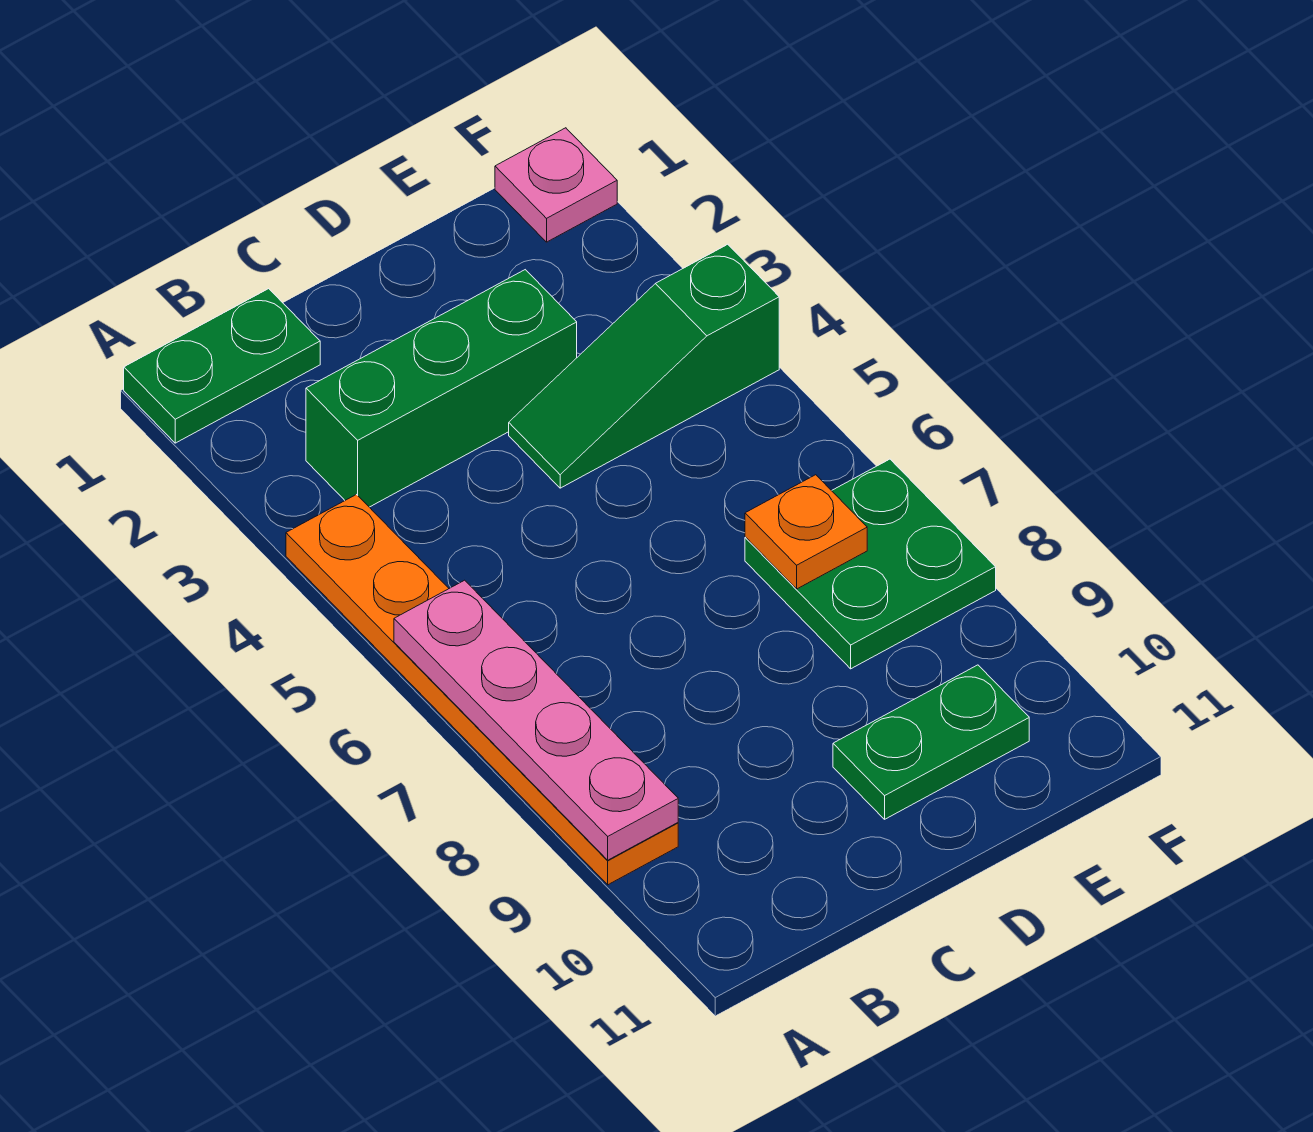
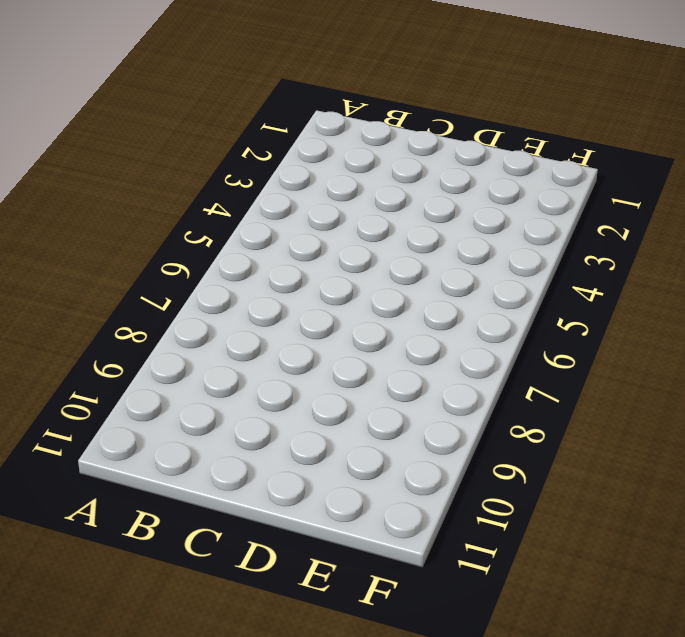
none -> green plate A1:B1 level 1
none -> orange plate A4:A9 level 1

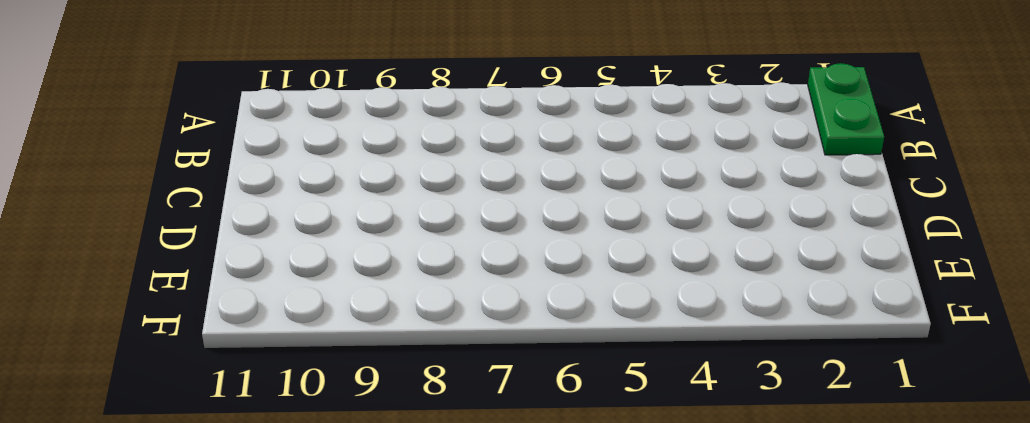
none -> orange plate A4:A9 level 1
none -> green brick B3:D3 level 1

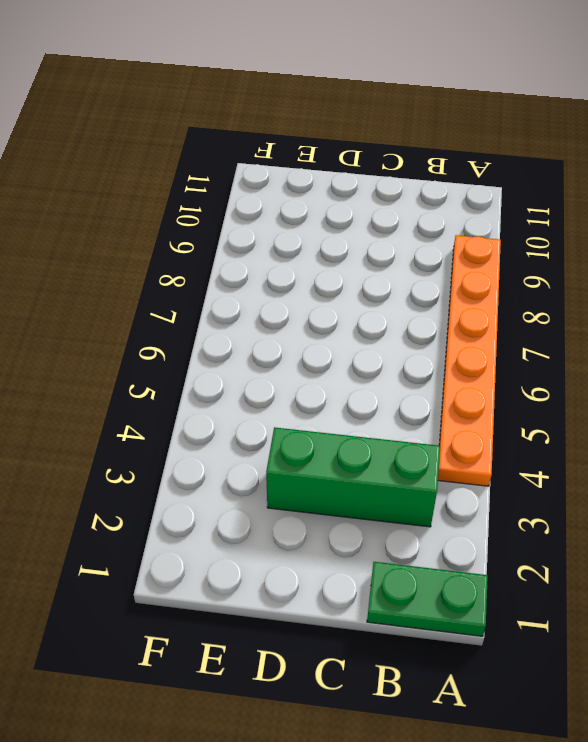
none -> green slope D4:F4 level 1 top F
none -> green plate D10:E10 level 1

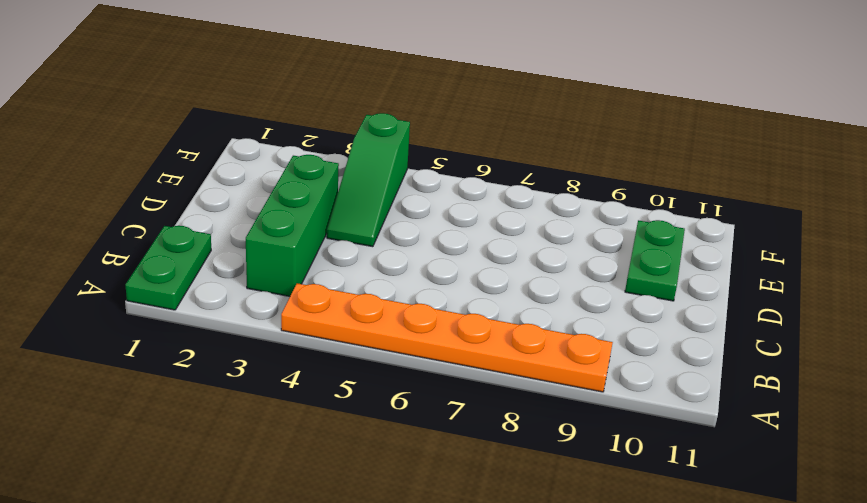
none -> green plate E7:F8 level 1
none -> pink plate F1 level 1

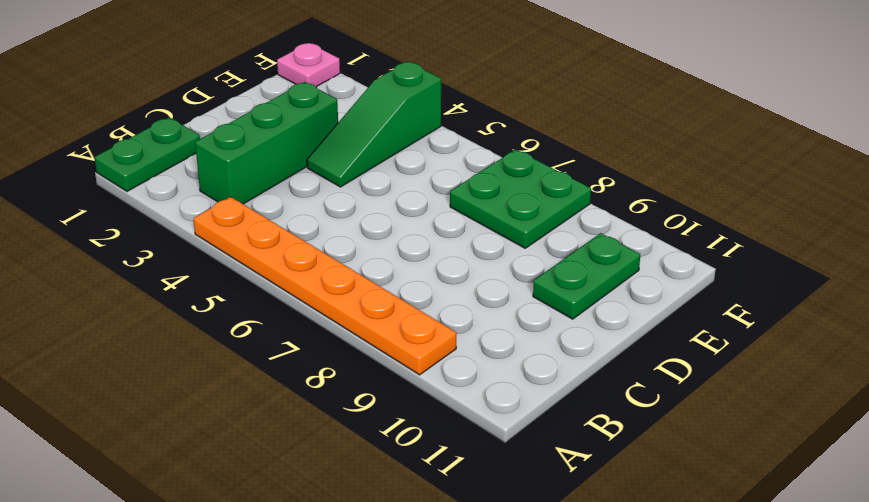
none -> pink plate A6:A9 level 2
none -> orange plate E7 level 2

